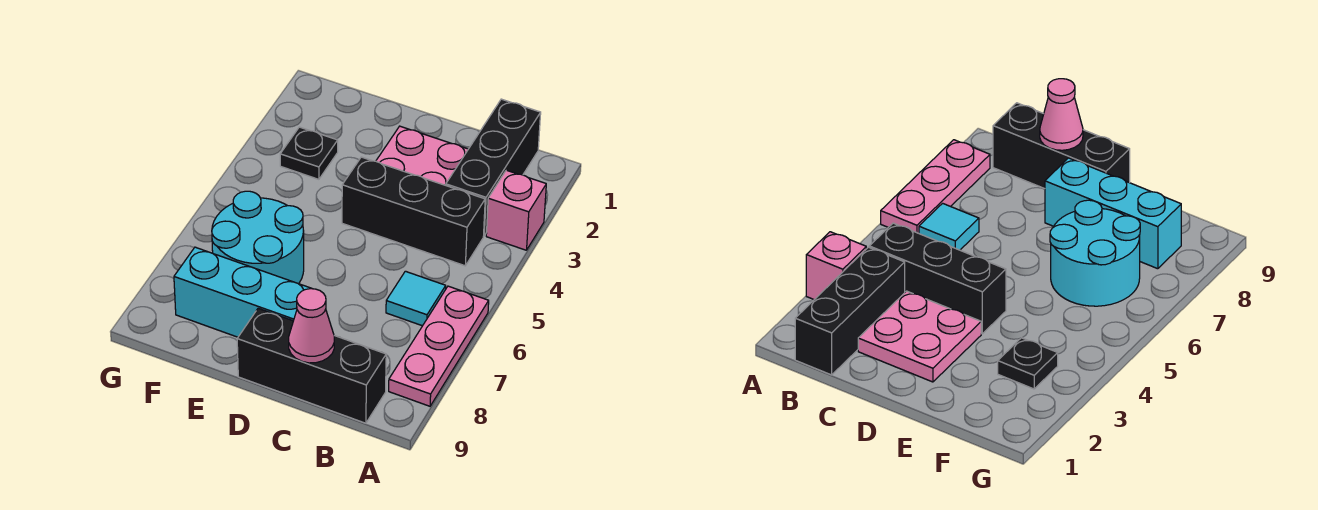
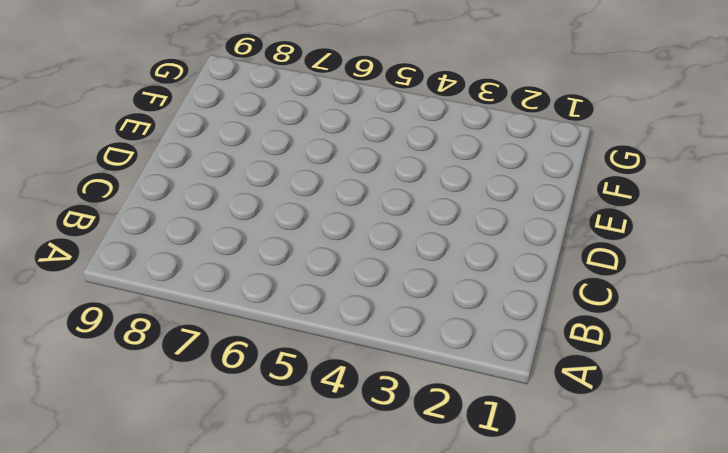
none -> pink brick A3 level 1
none -> pink plate A6:A8 level 1

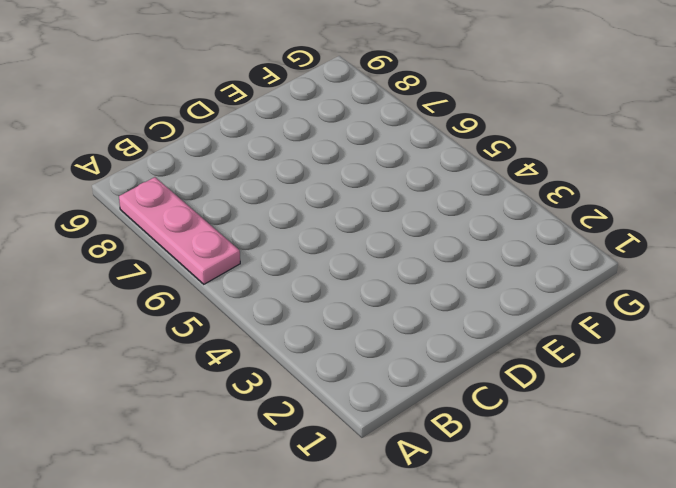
none -> pink brick A3 level 1
none -> black brick B1:B3 level 1

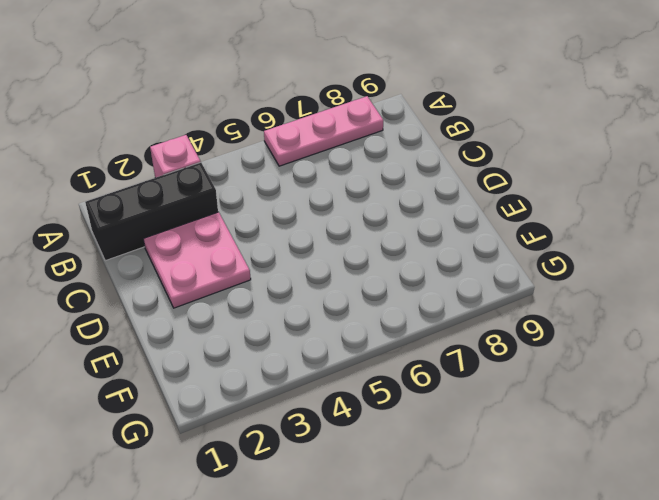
none -> black brick B4:D4 level 1
none -> cyan tile B6 level 1

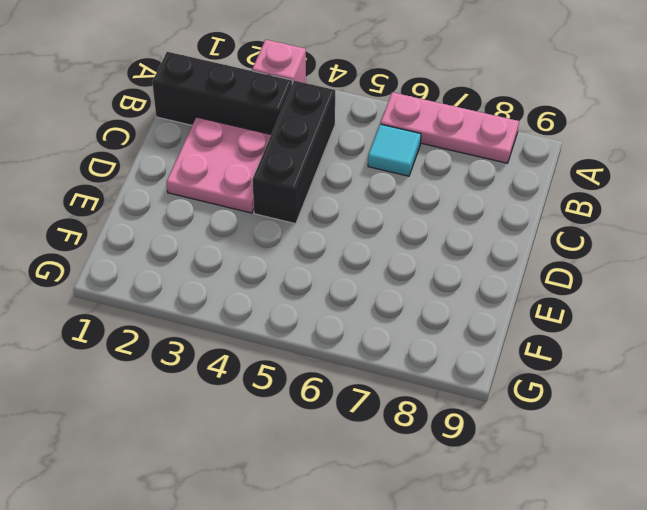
none -> black brick B9:D9 level 1
none -> cyan brick D8:F8 level 1

